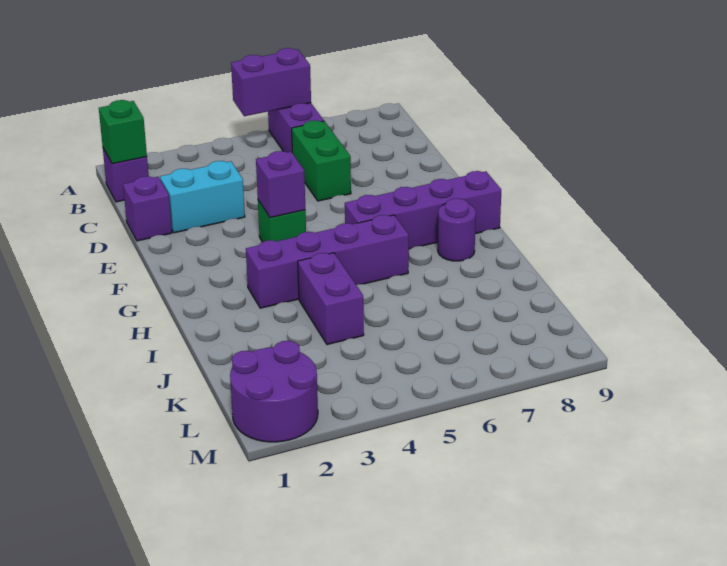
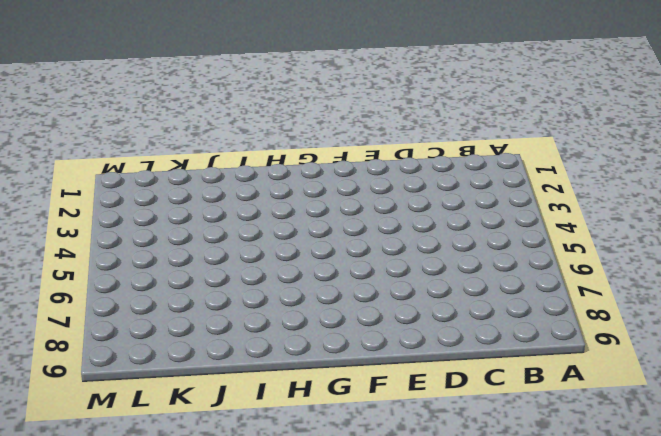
none -> purple brick A6:B6 level 1
none -> purple brick B1 level 1
none -> green brick C6:D6 level 1

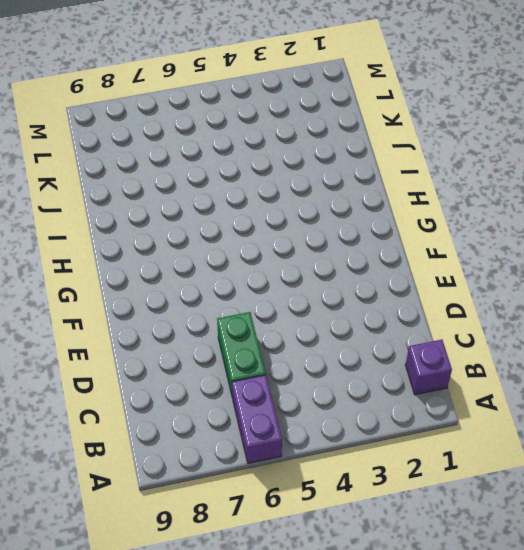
none -> purple brick D1 level 1
none -> cyan brick D2:D3 level 1
none -> green brick F4 level 1

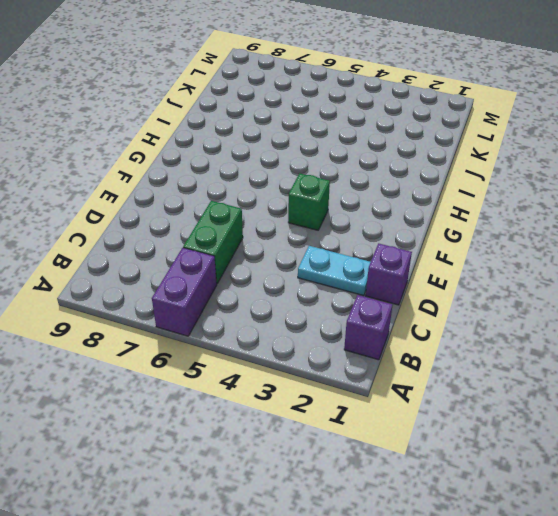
cyan plate D2:D3 level 1 -> cyan brick D2:D3 level 1
none -> purple brick G6:G9 level 1
none -> purple brick H3:H6 level 1
none -> purple round brick H8 level 1

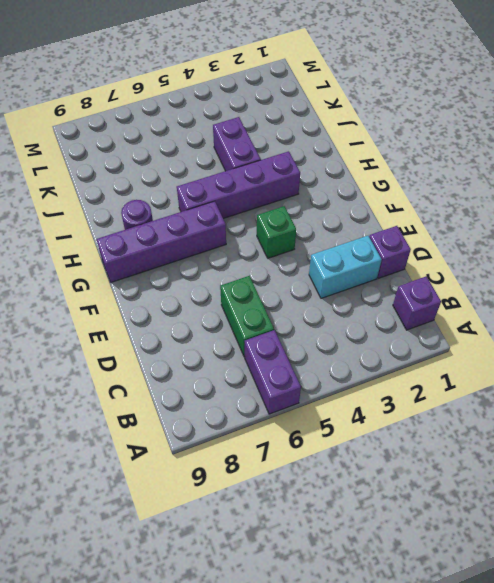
none -> purple round brick L1:M2 level 1
none -> purple brick A5:A6 level 2
none -> green brick B1 level 2

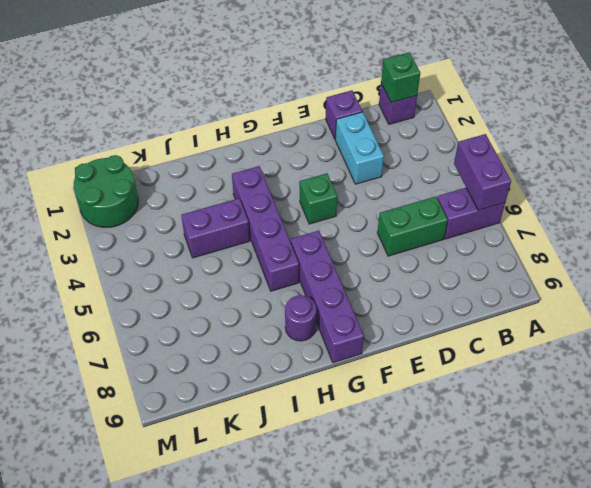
green round brick L1:M2 level 1 -> purple round brick L1:M2 level 1
none -> purple brick F4 level 2

